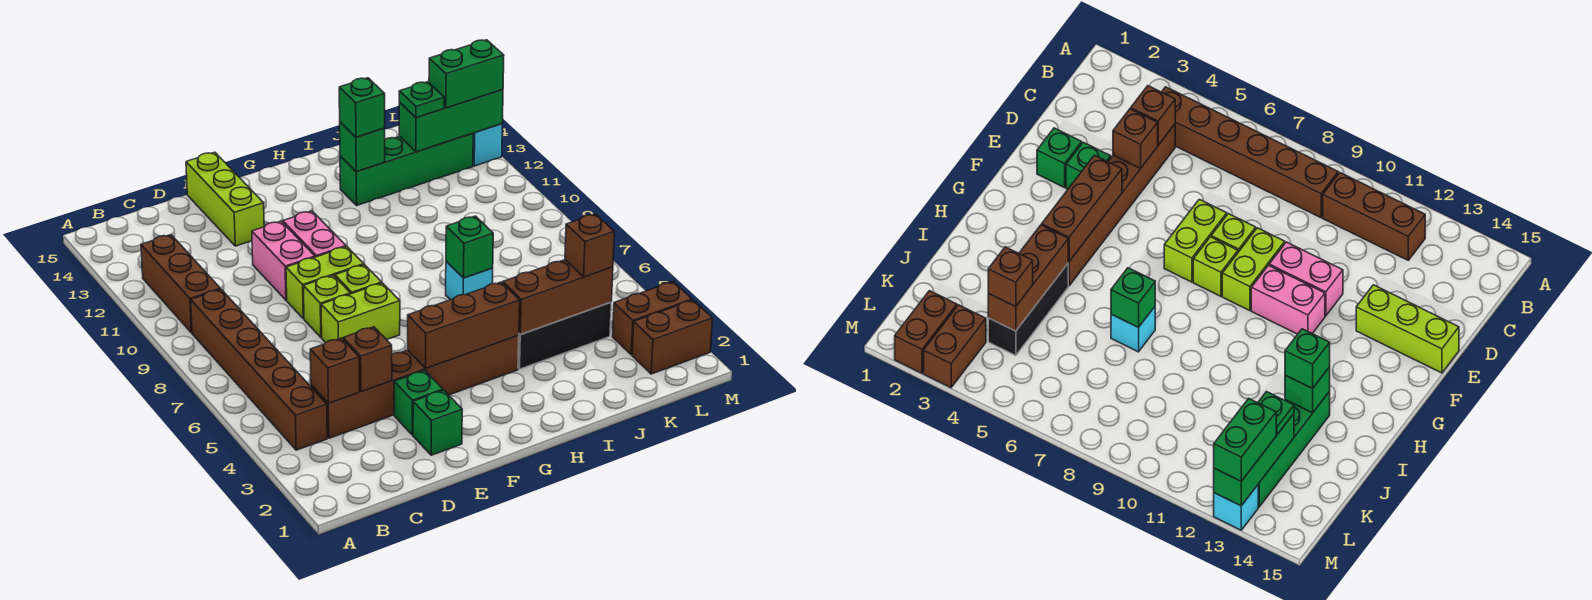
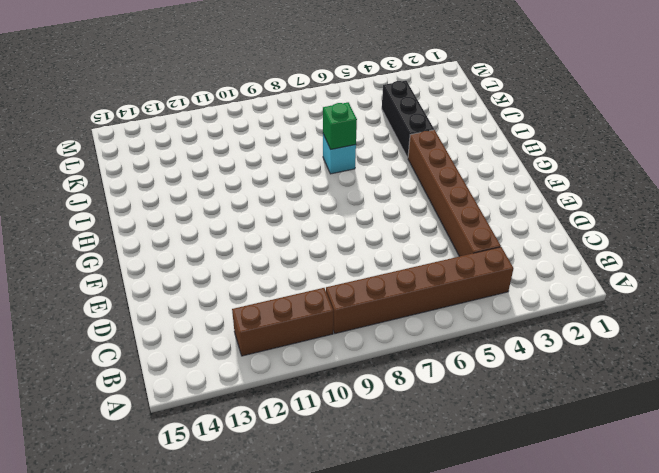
none -> green brick E2 level 1
none -> green brick E3 level 1
none -> lime brick E7:F7 level 1

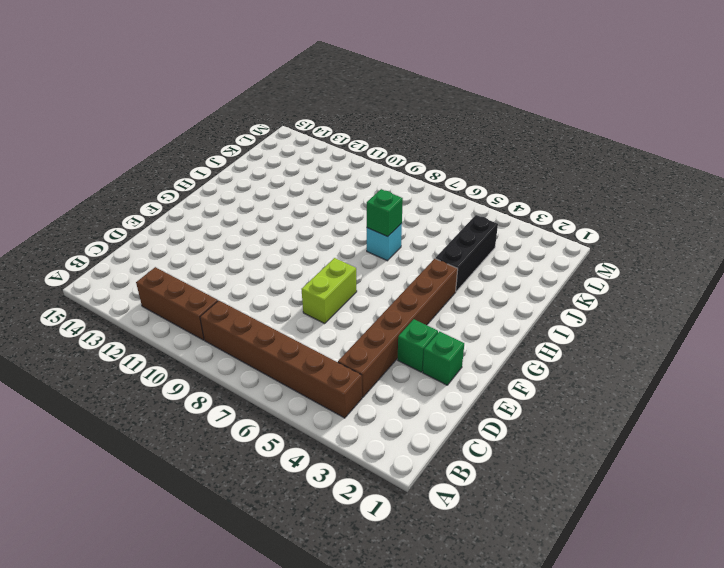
none -> lime brick E8 level 1
none -> lime brick E9:F9 level 1
none -> pink brick E10:E11 level 1

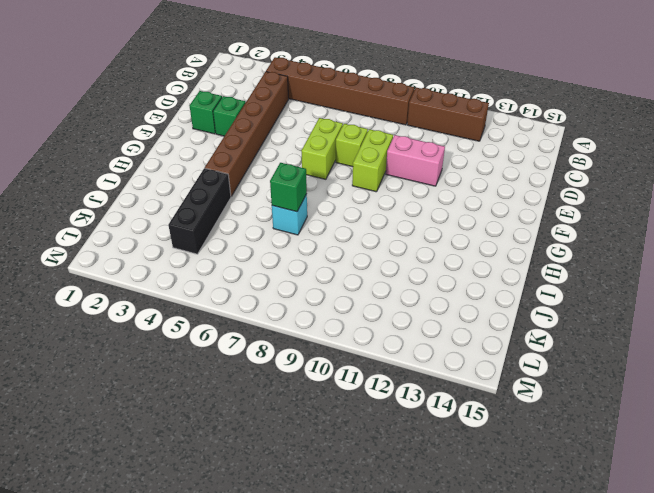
none -> lime brick E13:E15 level 1
none -> lime brick F8 level 1
none -> pink brick F10:F11 level 1

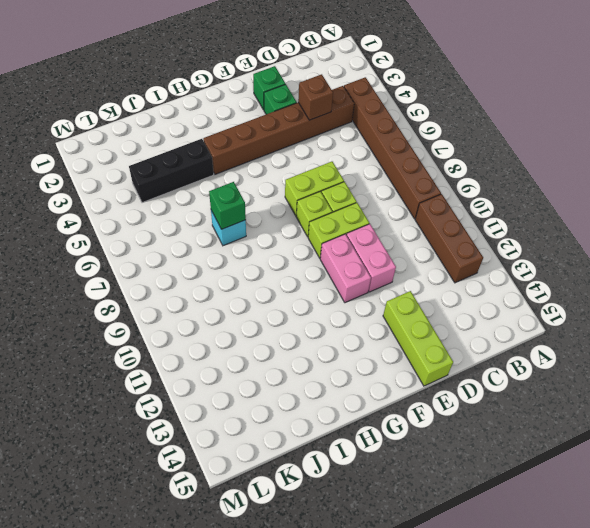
none -> green brick I13:L13 level 1
none -> brown brick L2:M2 level 1
none -> brown brick L3:M3 level 1

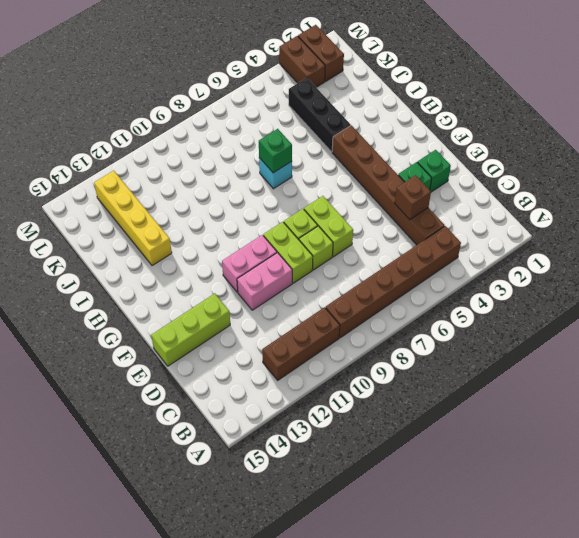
yellow brick I13:L13 level 1 -> green brick I13:L13 level 1
none -> cyan brick M13 level 1
none -> brown brick C4 level 2
none -> brown brick F4:H4 level 2

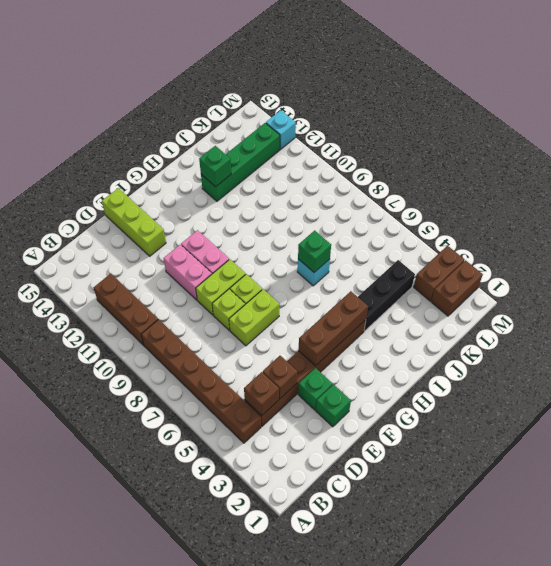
none -> brown brick I4:K4 level 2
none -> green brick K13:M13 level 2
none -> green brick I13 level 3

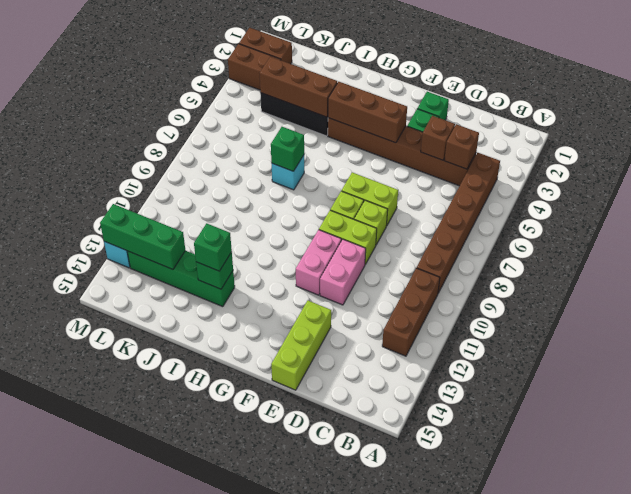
none -> brown brick K4 level 3
none -> green plate K13 level 3
none -> green brick L13:M13 level 3

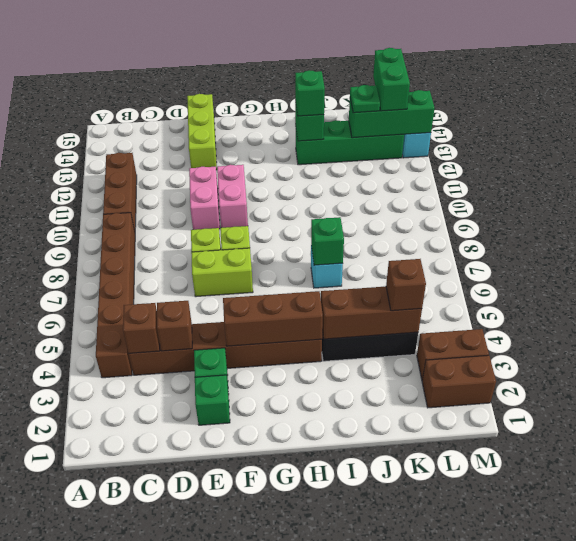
green brick L13:L14 level 3 -> green brick L13:M13 level 3
none -> lime brick E9:F9 level 1

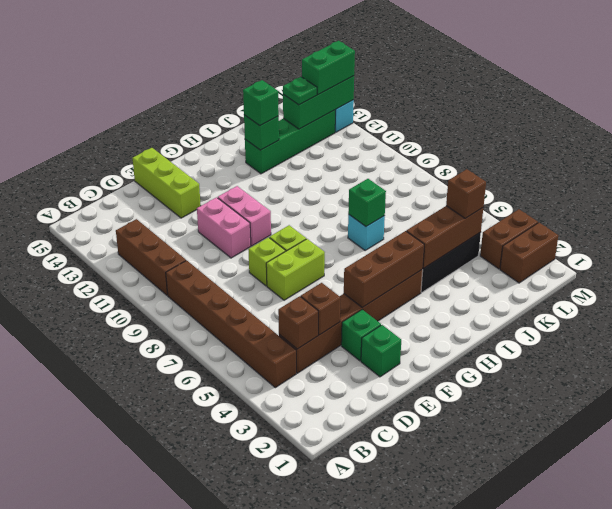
none -> lime brick E9:F9 level 1

